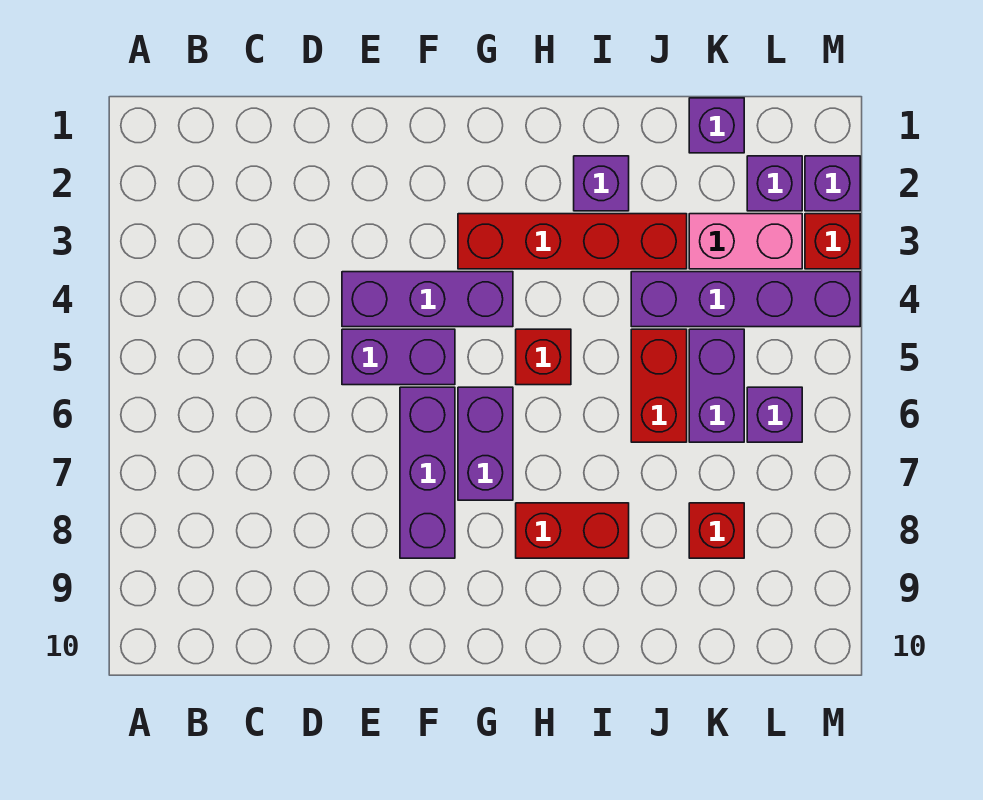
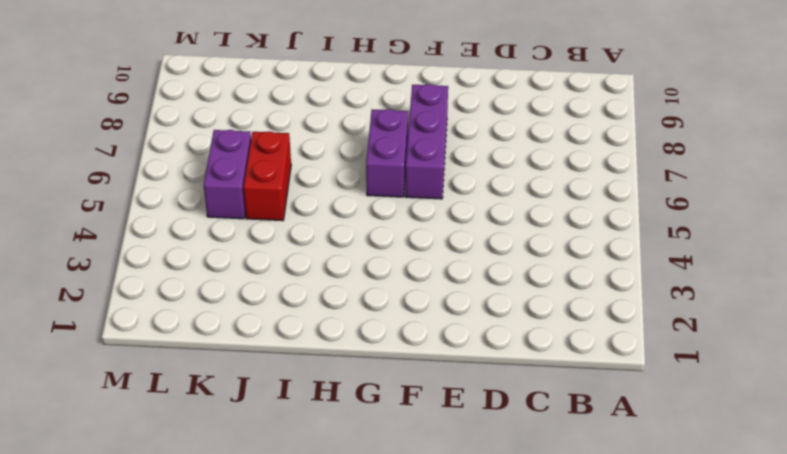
none -> purple brick E4:G4 level 1
none -> purple brick E5:F5 level 1
none -> red brick G3:J3 level 1

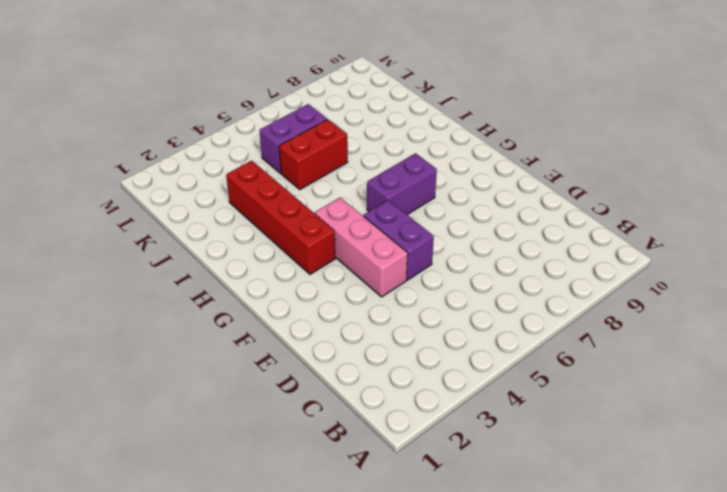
pink brick E4:G4 level 1 -> purple brick E4:G4 level 1
none -> purple brick F6:F8 level 1
none -> red brick H5 level 1
none -> red brick H8:I8 level 1

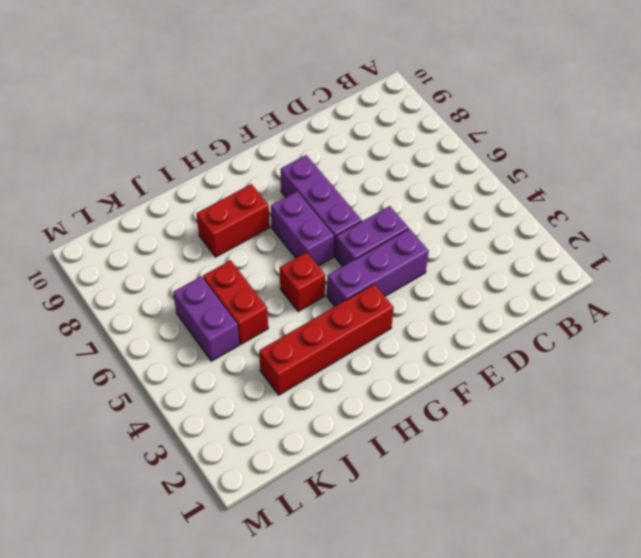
none -> purple brick I2 level 1
none -> purple brick J4:M4 level 1
none -> purple brick K1 level 1

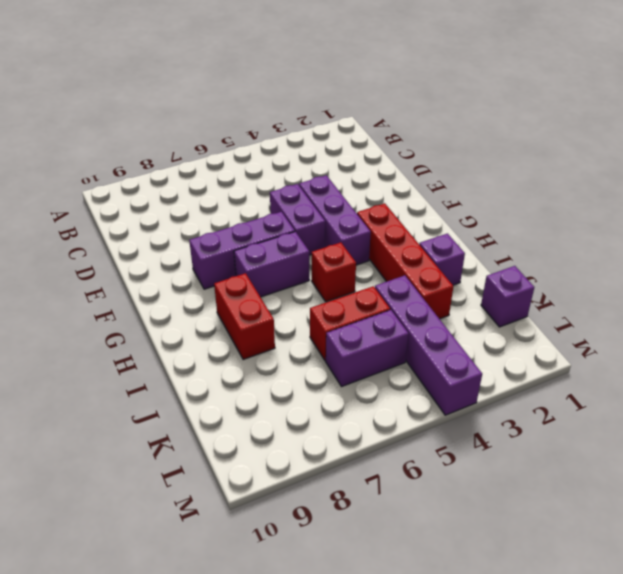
none -> pink brick K3:L3 level 1
none -> red brick K8 level 1
none -> purple brick L2 level 1

